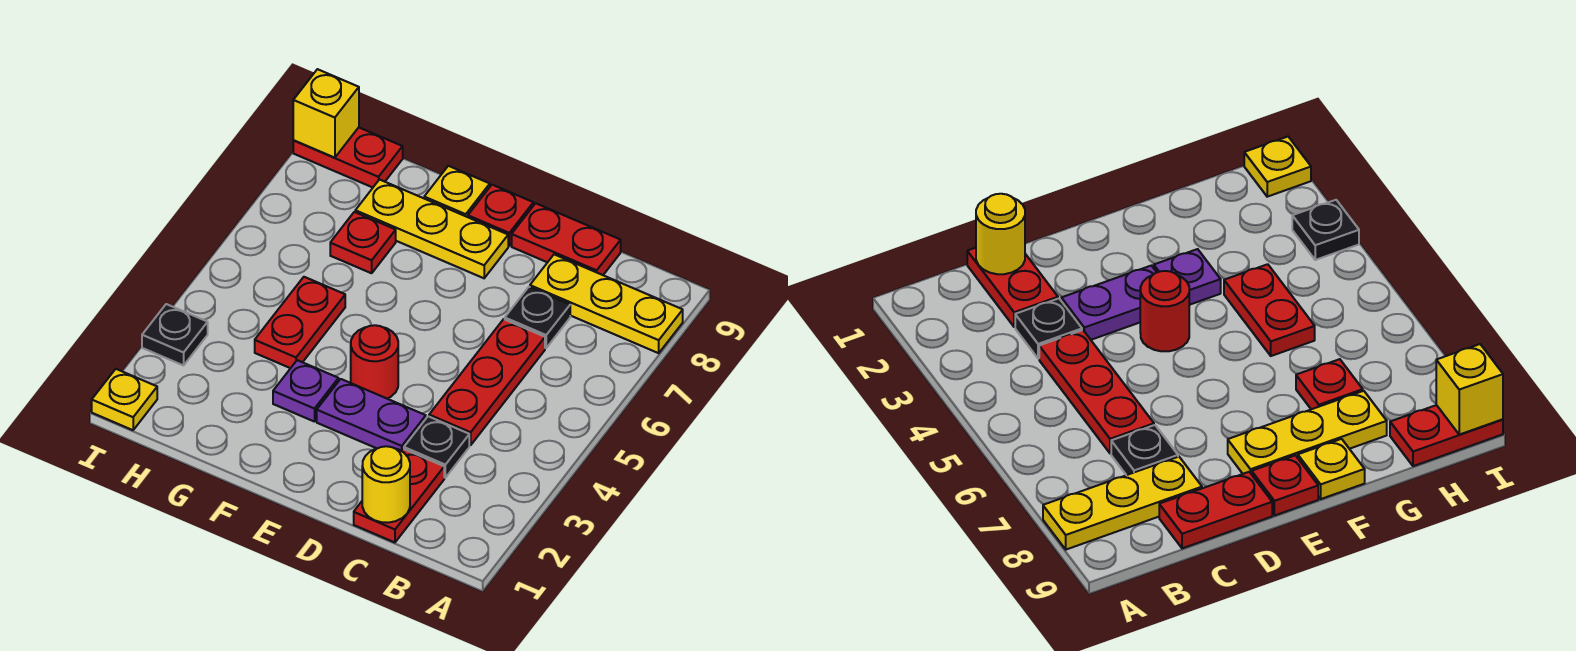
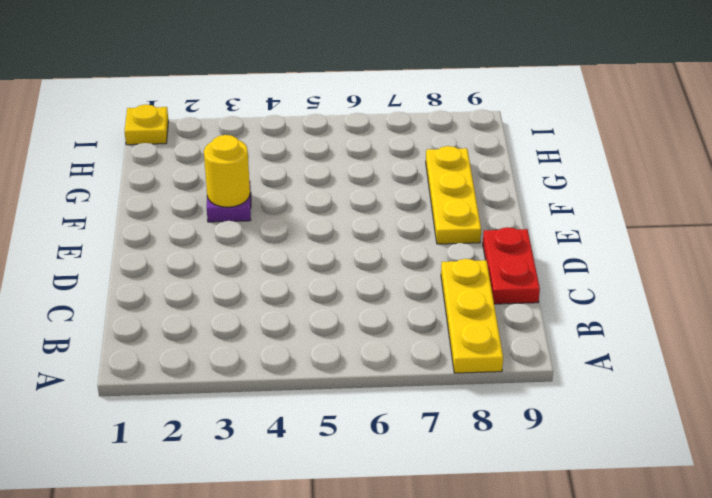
yellow round brick F3 level 2 -> yellow round brick C1 level 2
none -> red plate C1:C2 level 1
none -> black plate C3 level 1
none -> red plate C4:C6 level 1

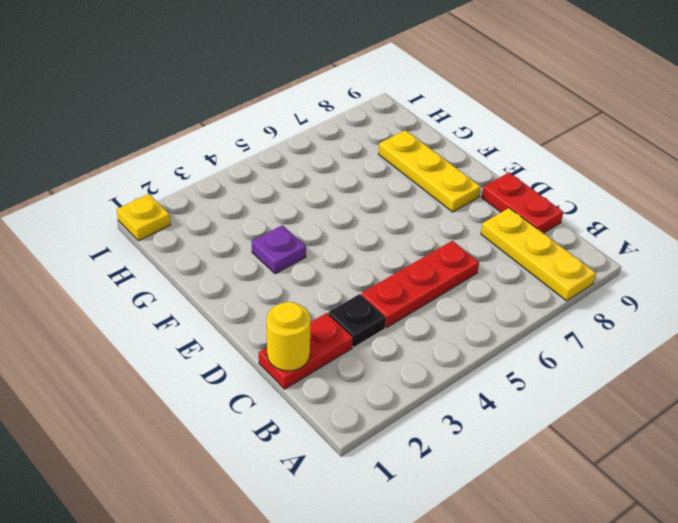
none -> black plate C7 level 1
none -> purple plate D3:E3 level 1
none -> red round brick E4 level 1

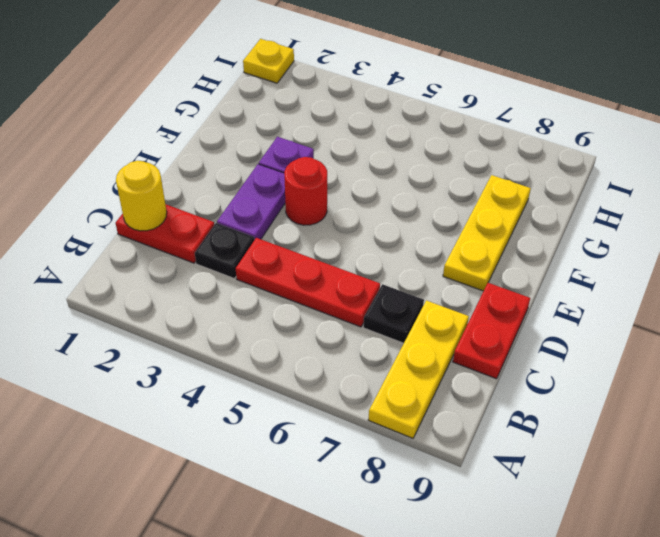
none -> red plate E9 level 1
none -> yellow plate F9 level 1
none -> red plate G4:G5 level 1

